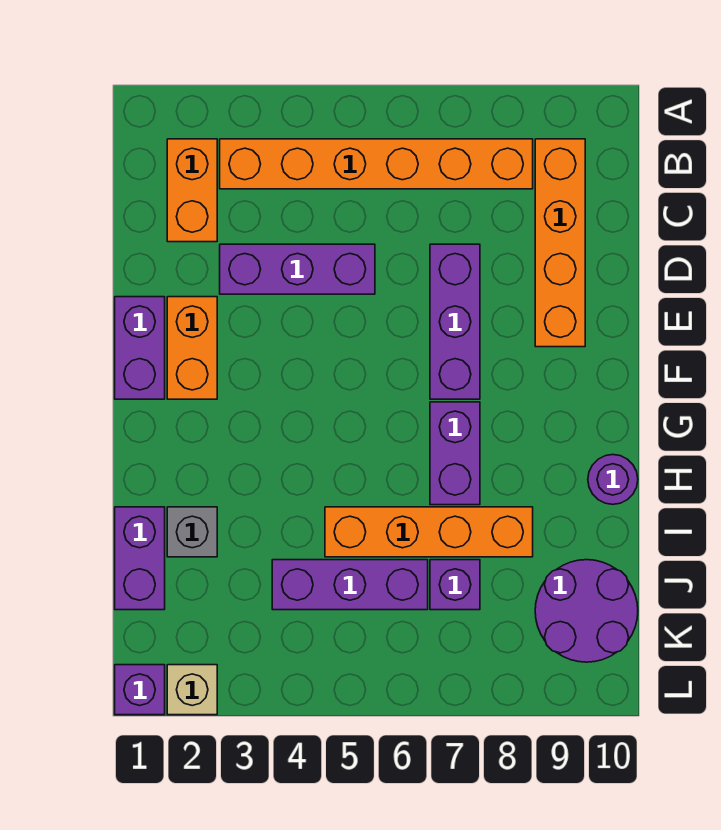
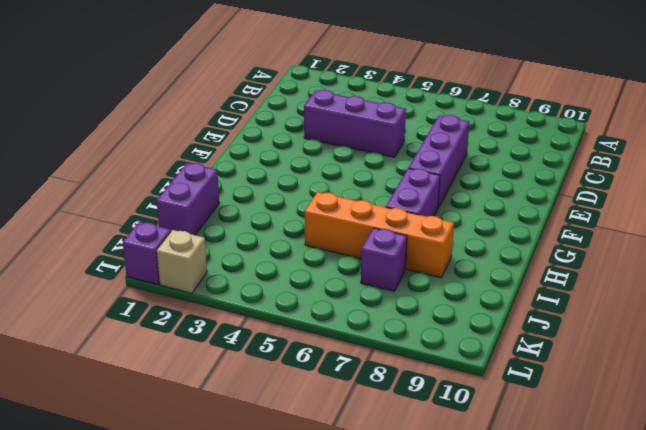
none -> orange brick B2:C2 level 1
none -> orange brick B3:B8 level 1
none -> orange brick B9:E9 level 1

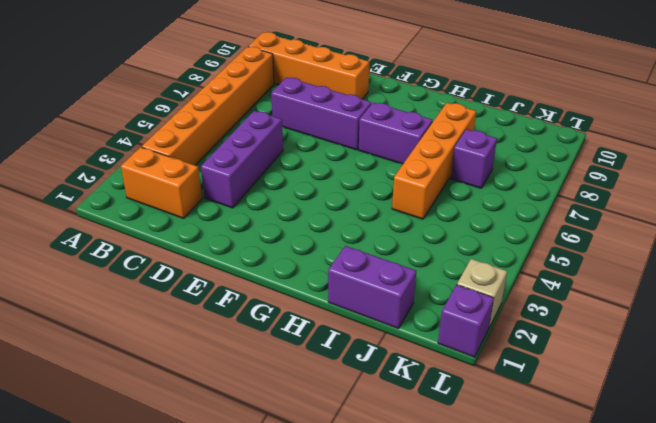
none -> purple brick E1:F1 level 1
none -> orange brick E2:F2 level 1
none -> purple round brick H10 level 1

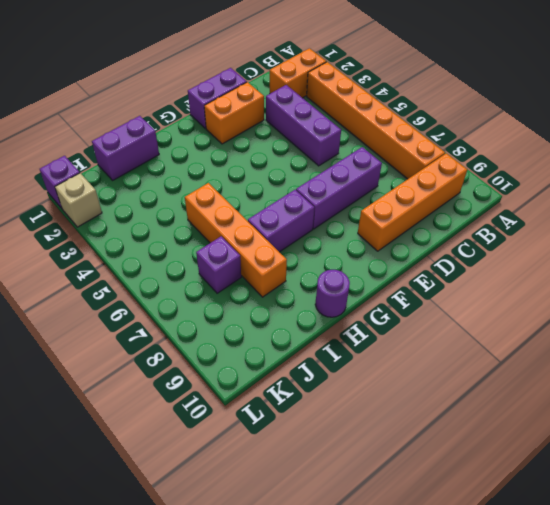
none -> grey brick I2 level 1
none -> purple brick J4:J6 level 1
none -> purple round brick J9:K10 level 1

